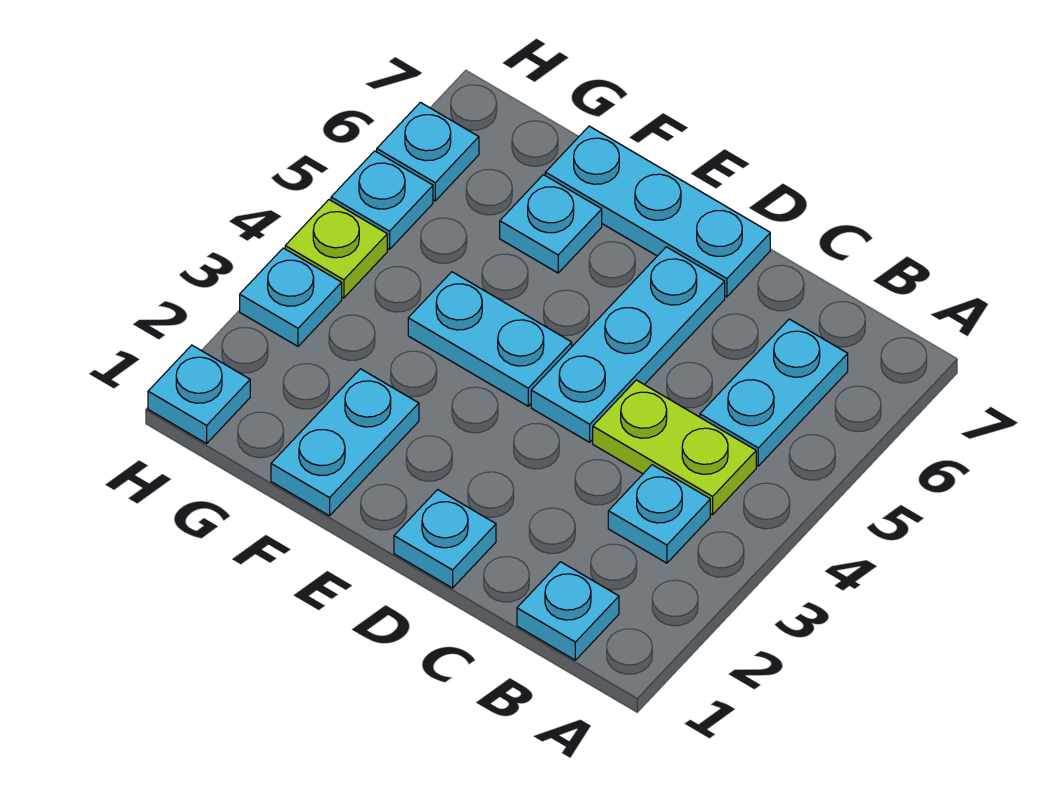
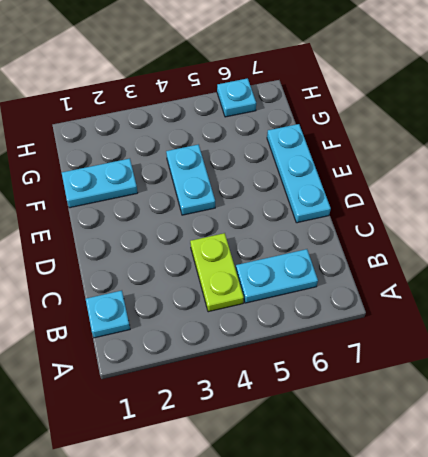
none -> cyan plate B3 level 1
none -> cyan plate D1 level 1
none -> cyan plate D4:D6 level 1

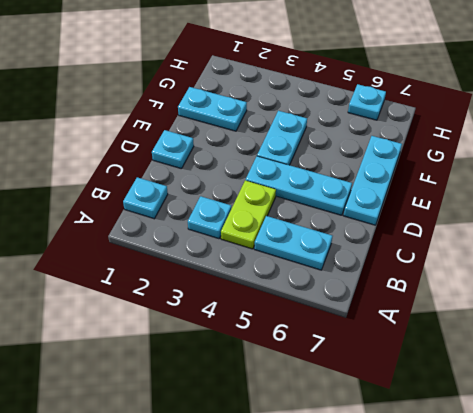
none -> cyan plate F6 level 1
none -> cyan plate H1 level 1
none -> cyan plate H3 level 1

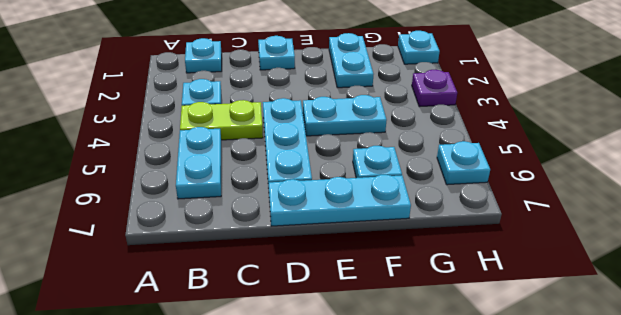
purple plate H3 level 1 -> cyan plate H3 level 1
none -> lime plate H4 level 1
none -> cyan plate H5 level 1

